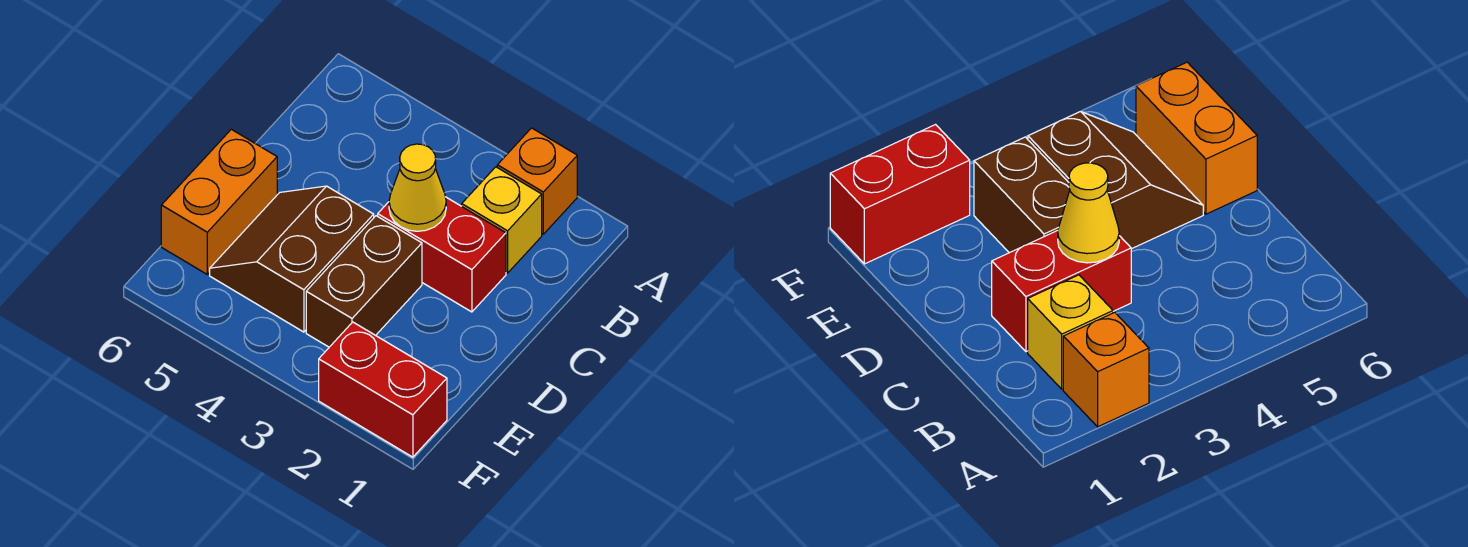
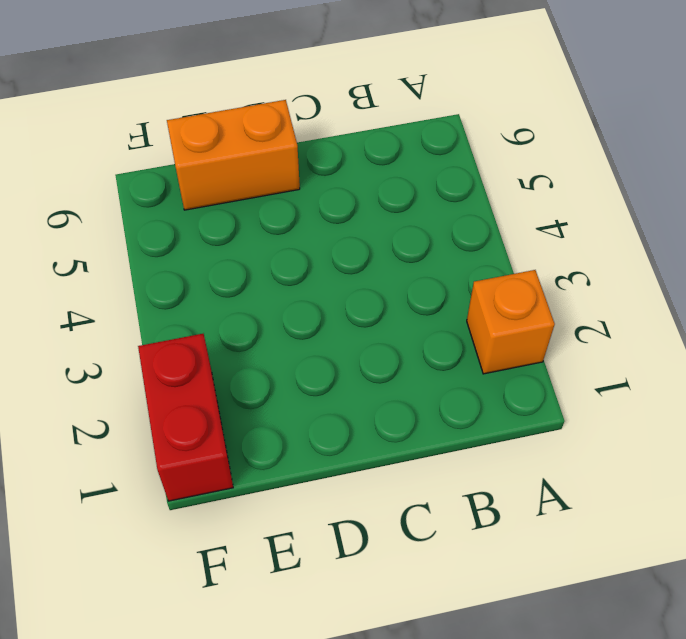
none -> yellow brick B2 level 1
none -> red brick C2:C3 level 1

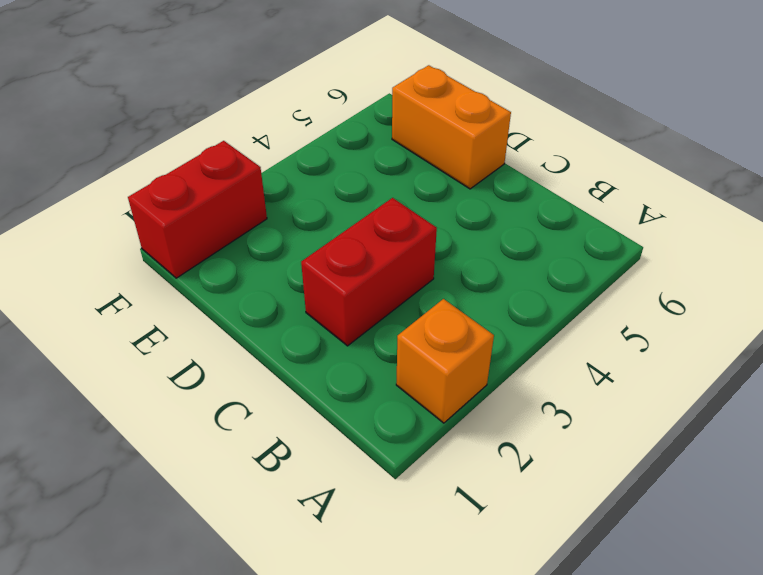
none -> yellow brick B2 level 1
none -> brown brick D3:E3 level 1

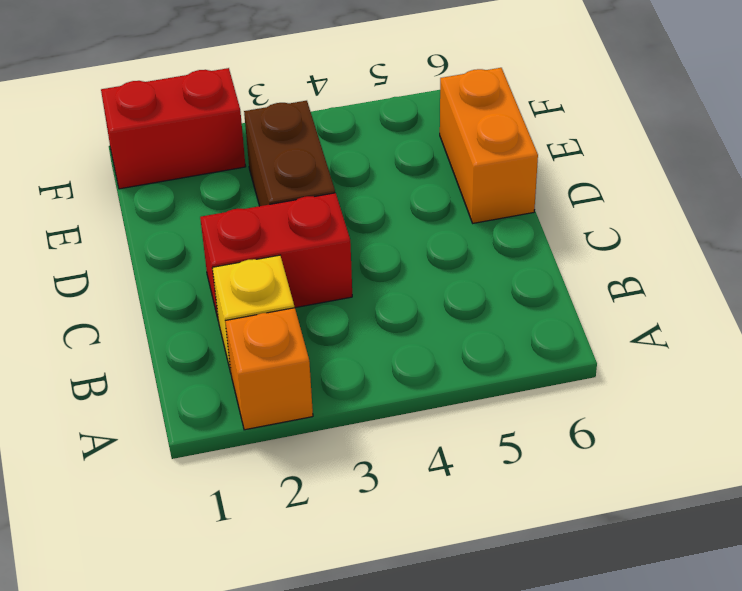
none -> brown slope D4:E5 level 1 top 4
none -> yellow cone C3 level 2

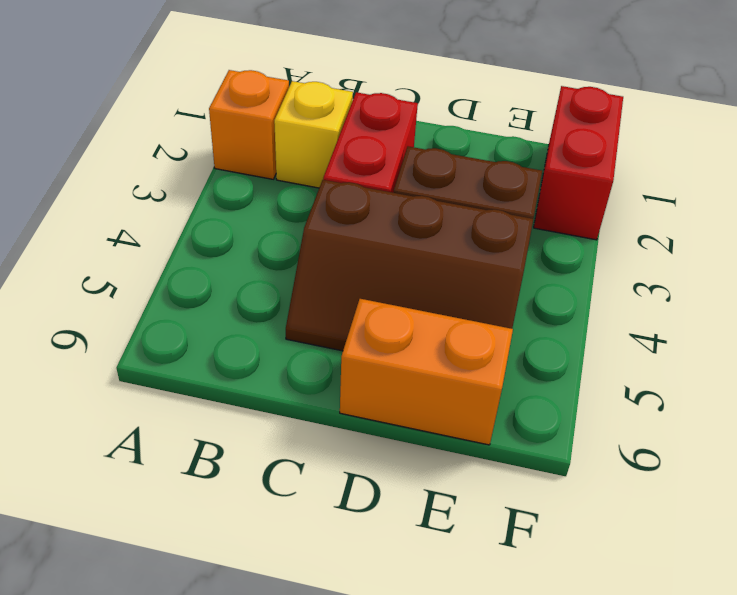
brown slope C4:E5 level 1 top 4 -> brown slope D4:E5 level 1 top 4
none -> yellow cone C3 level 2

